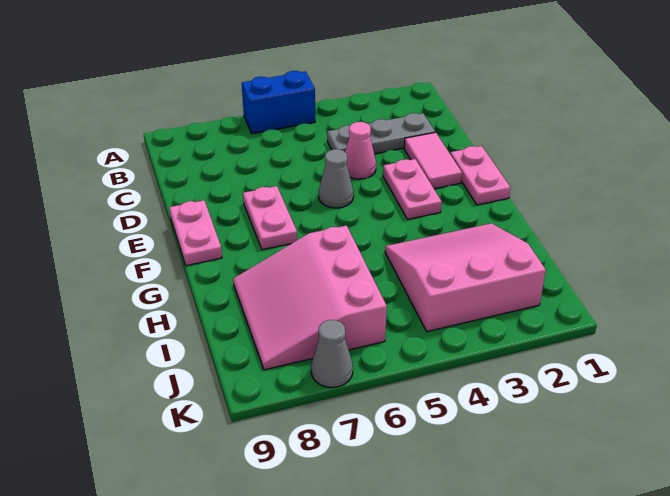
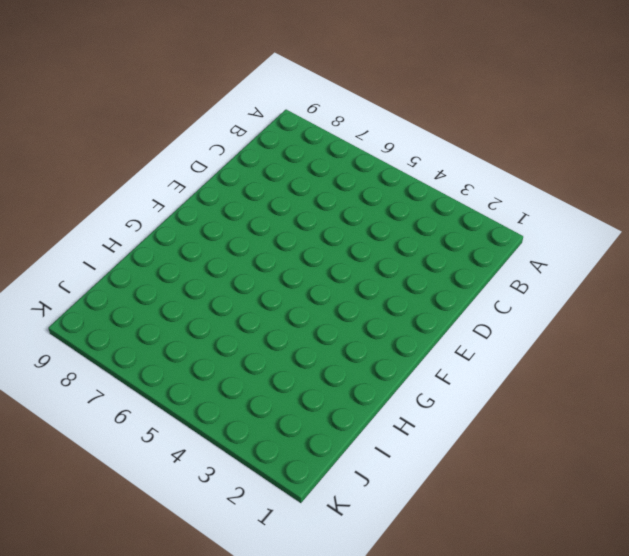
none -> blue brick A5:A6 level 1
none -> grey plate C2:C4 level 1
none -> pink tile D2:E2 level 1

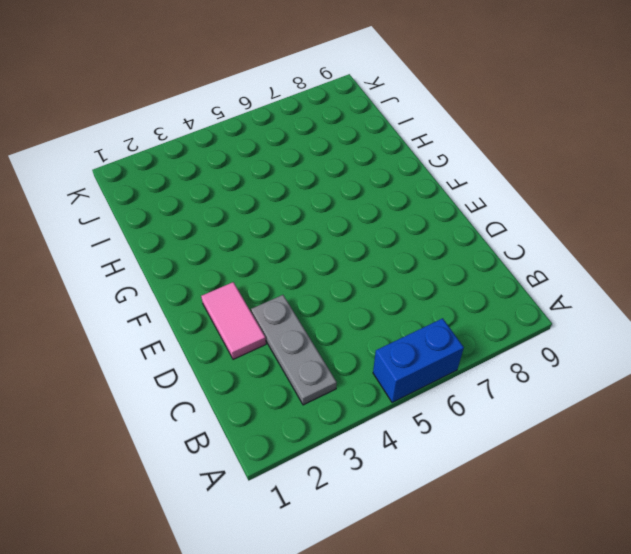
grey plate B3:D3 level 1 -> grey plate C2:C4 level 1
none -> pink cone D4 level 1
none -> pink plate E1:F1 level 1
none -> pink plate E3:F3 level 1

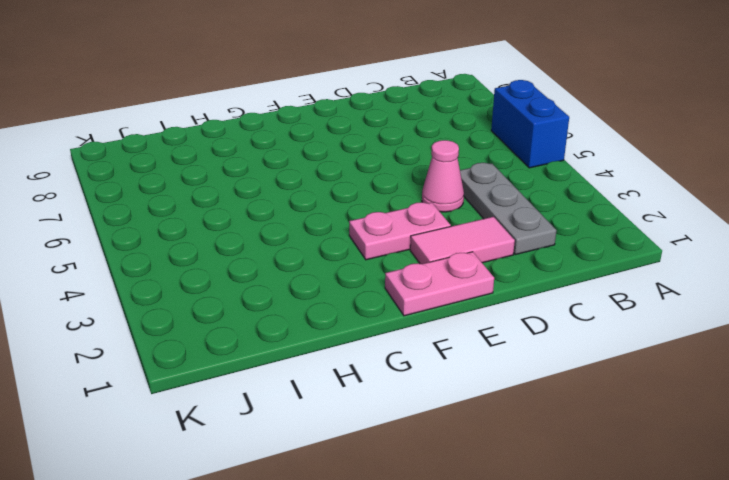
none -> grey cone E5 level 1
none -> pink plate E7:F7 level 1
none -> pink plate E9:F9 level 1

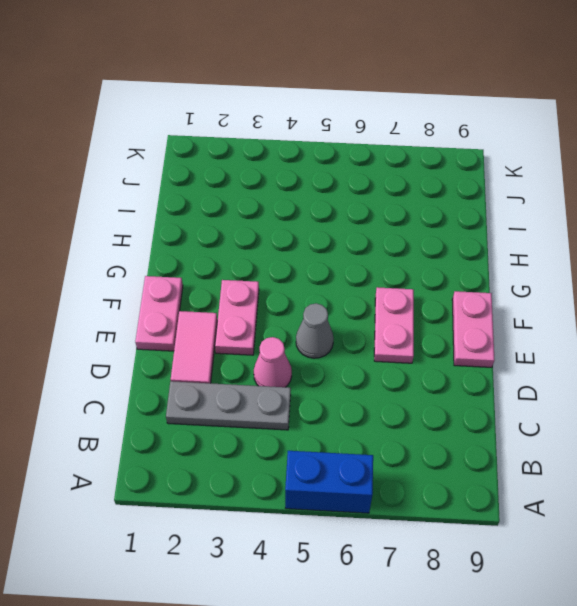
none -> pink slope H2:J4 level 1 top J
none -> pink slope H6:J8 level 1 top 6
none -> grey cone K7 level 1

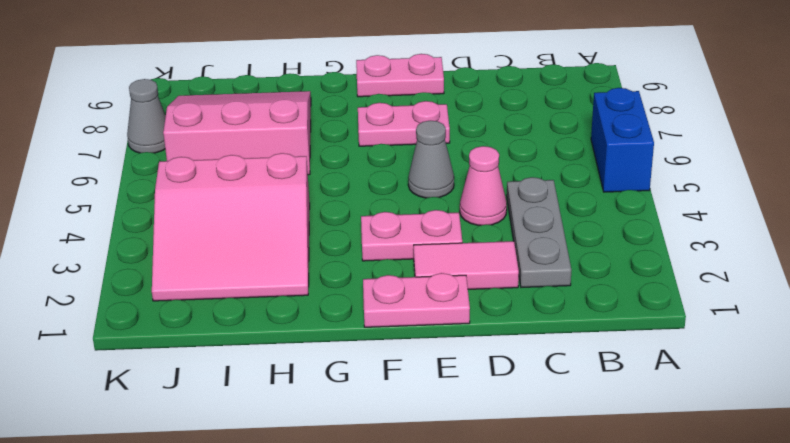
pink slope H2:J4 level 1 top 4 -> pink slope H2:J4 level 1 top J

